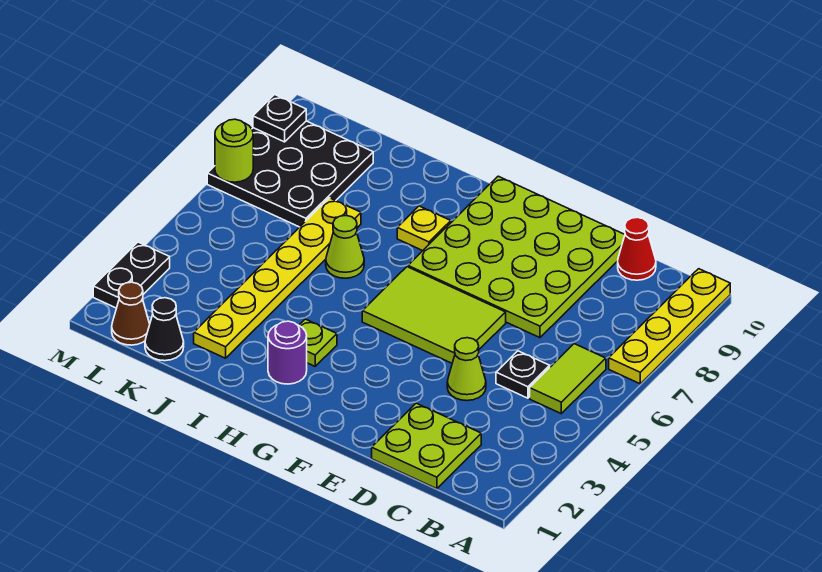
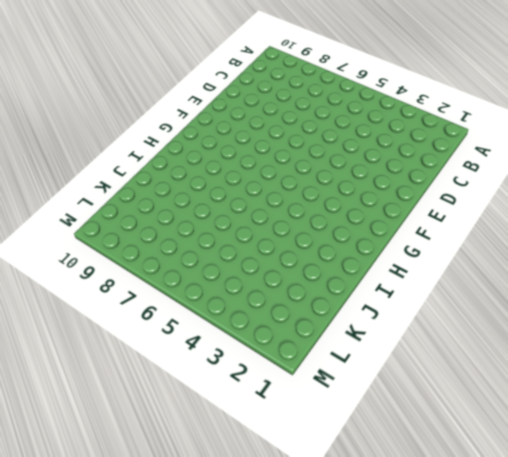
none -> yellow plate A7:A10 level 1
none -> lime tile B5:B6 level 1
none -> lime plate C1:D2 level 1

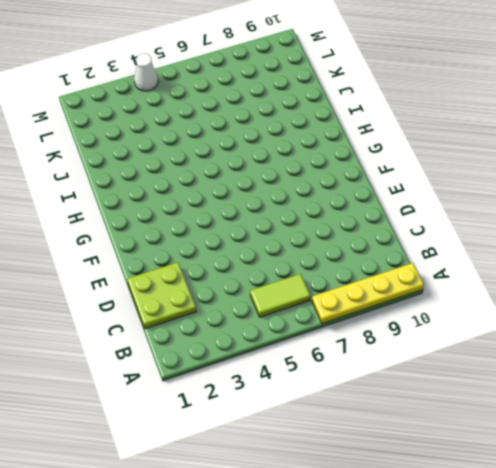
white cone M4 level 1 -> none
none -> black plate C5 level 1
none -> red cone C10 level 1
none -> lime cone D4 level 1

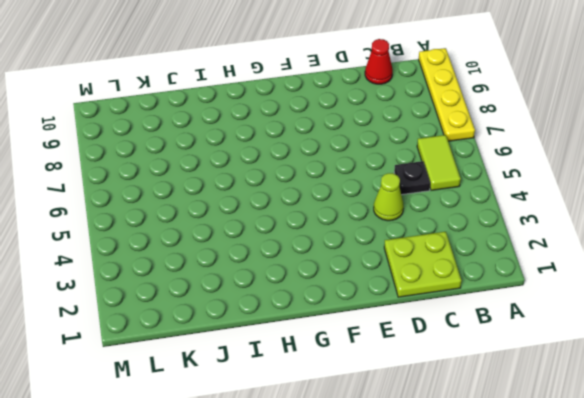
none -> lime plate D7:G10 level 1
none -> lime tile E5:G6 level 1
none -> purple round brick H2 level 1

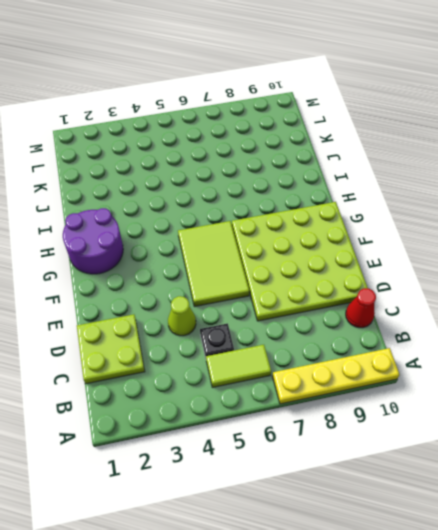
purple round brick G1:H2 level 1 -> purple round brick H2 level 1
none -> lime plate H3 level 1
none -> yellow plate H8 level 1
none -> lime cone I6 level 1

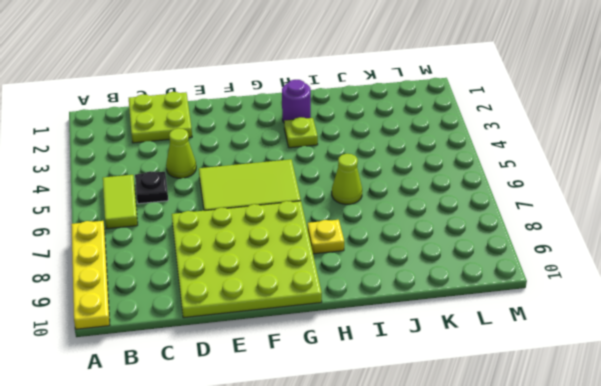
none -> red cone C10 level 1
none -> yellow plate J2:J7 level 1
none -> black cone K1 level 1

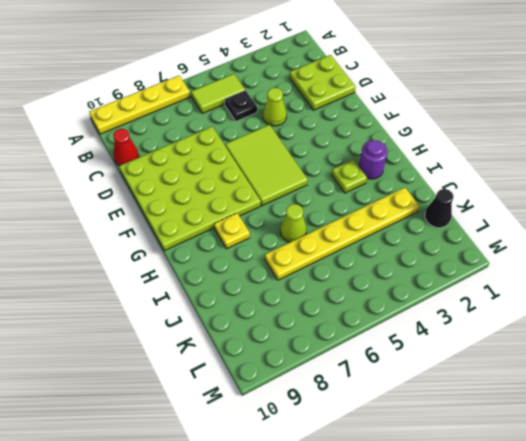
none -> black plate K7:M9 level 1
none -> brown cone L1 level 1
none -> black plate M2:M3 level 1

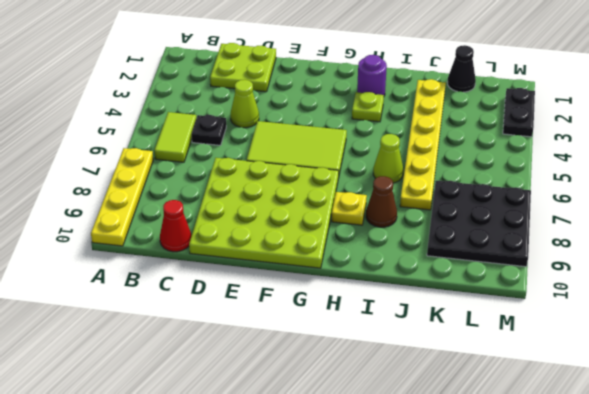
brown cone I8 level 1 -> brown cone L1 level 1
none -> lime round brick M7 level 2
none -> black plate M9 level 2

